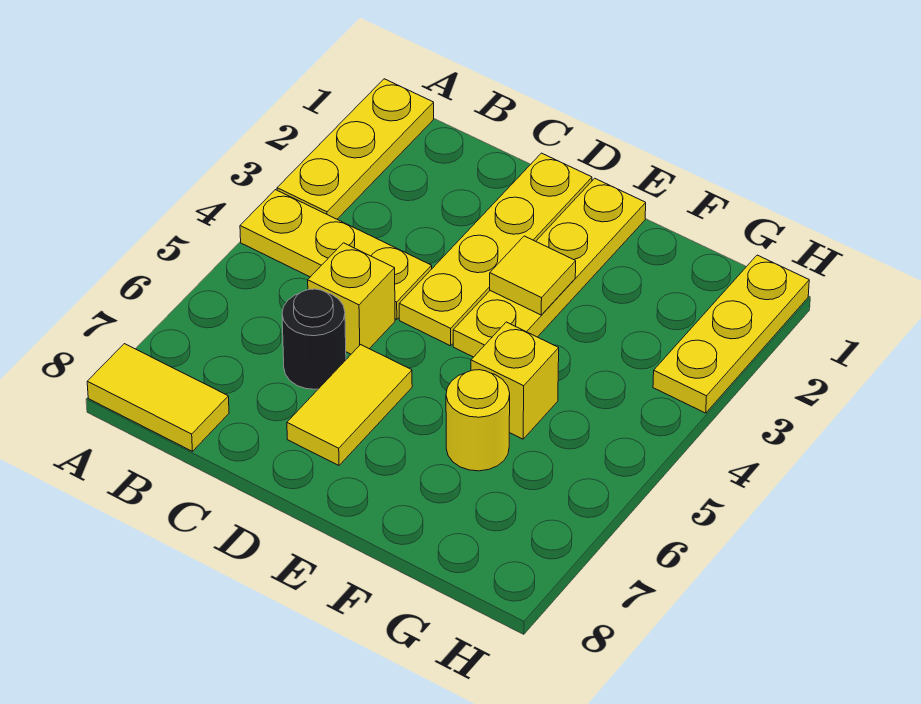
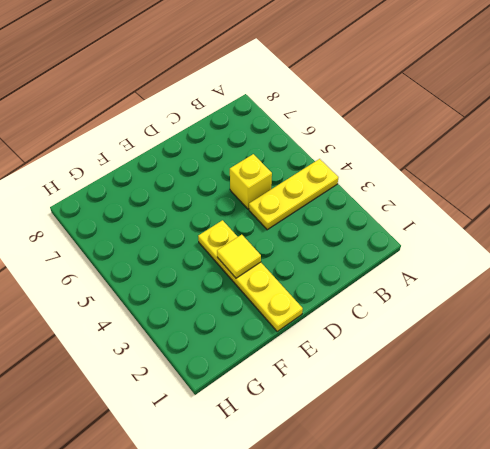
none -> yellow plate A1:A3 level 1
none -> yellow tile A8:B8 level 1
none -> black round brick C6 level 1

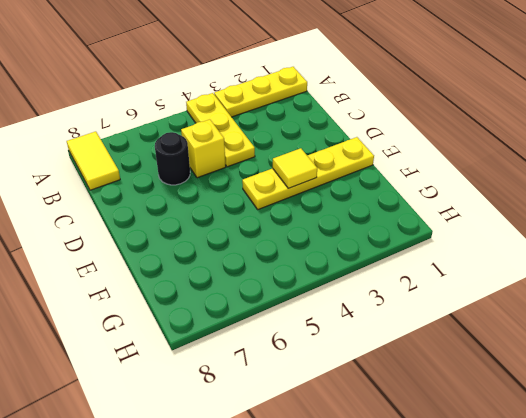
none -> yellow plate D1:D4 level 1
none -> yellow tile D6:D7 level 1
none -> yellow brick F5 level 1

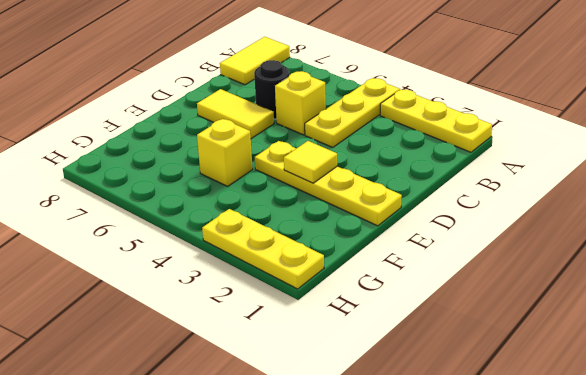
none -> yellow plate D1:D4 level 1
none -> yellow round brick F6 level 1

